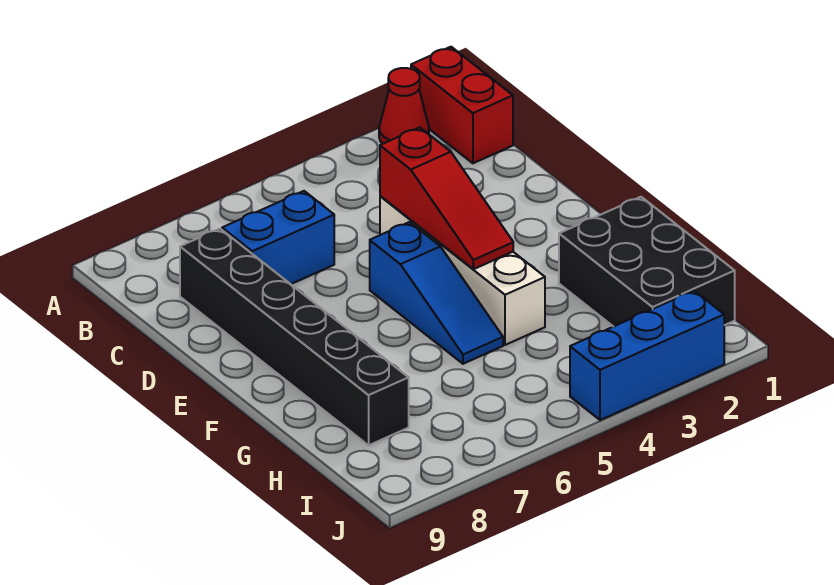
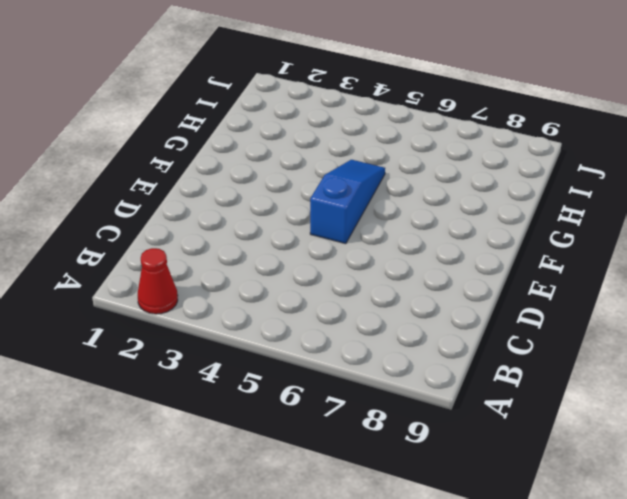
none -> red brick A1:B1 level 1
none -> blue brick C6:C7 level 1

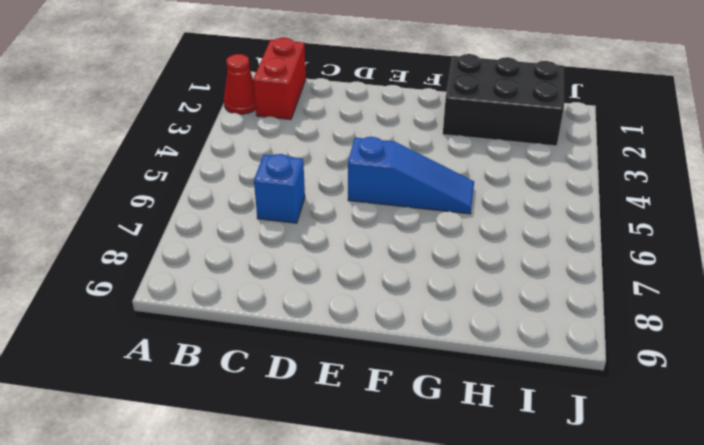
red brick B1:B2 level 1 -> red brick A1:B1 level 1
blue brick C6 level 1 -> blue brick C6:C7 level 1
none -> black brick C8:H8 level 1
none -> white brick D4:G4 level 1

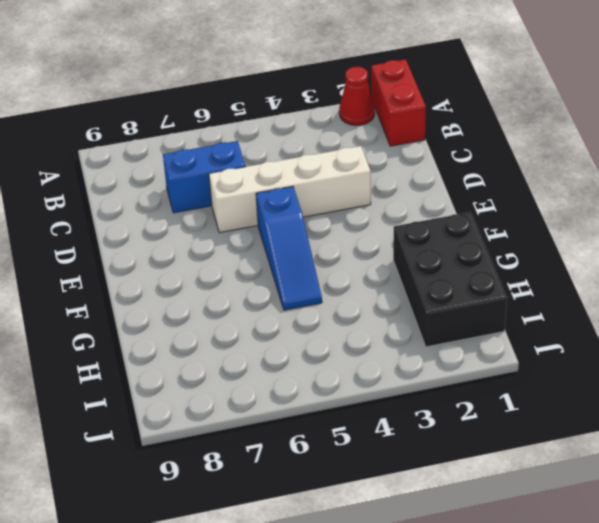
white brick D3:D6 level 1 -> white brick D4:G4 level 1
none -> black brick C8:H8 level 1
none -> blue brick J2:J4 level 1

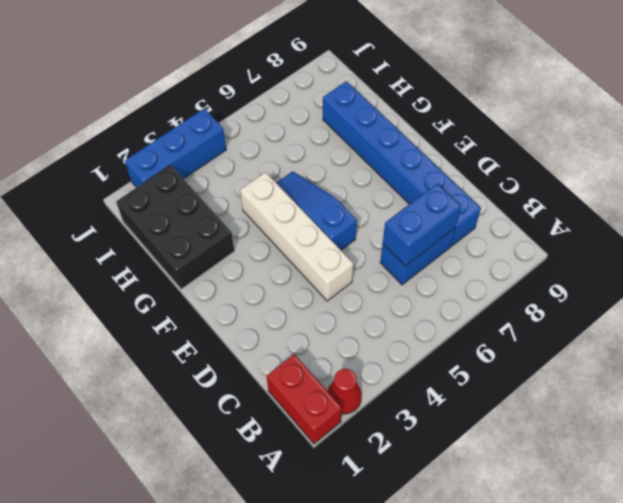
blue brick C6:C7 level 2 -> none
blue brick C8:H8 level 1 -> black brick C8:H8 level 1
none -> red slope D4:F4 level 2 top D

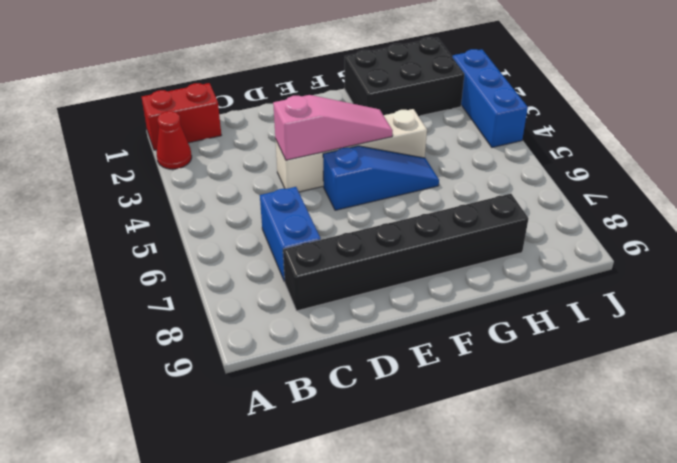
pink slope D4:F4 level 2 top D -> red slope D4:F4 level 2 top D

